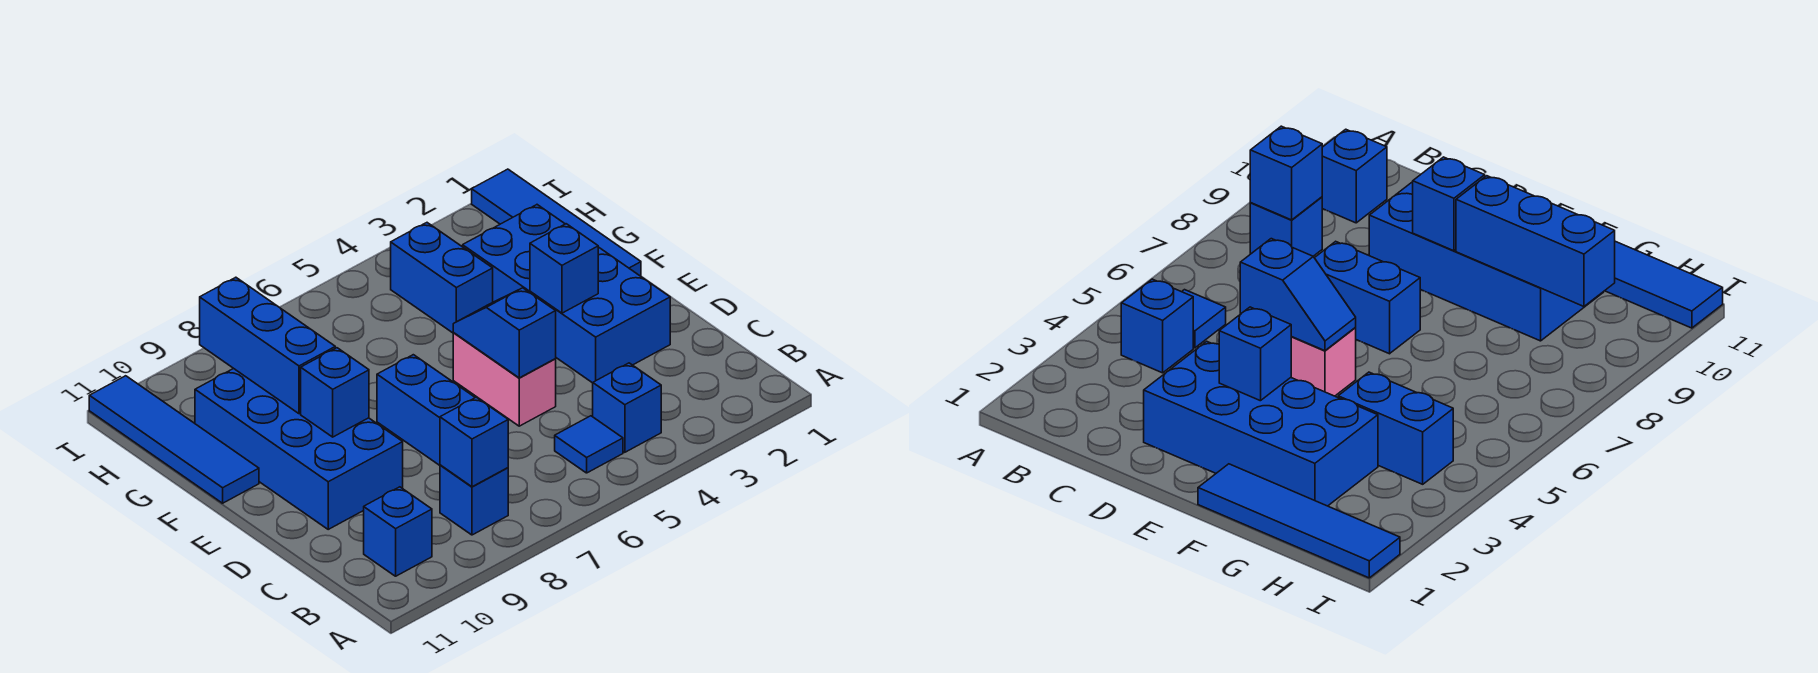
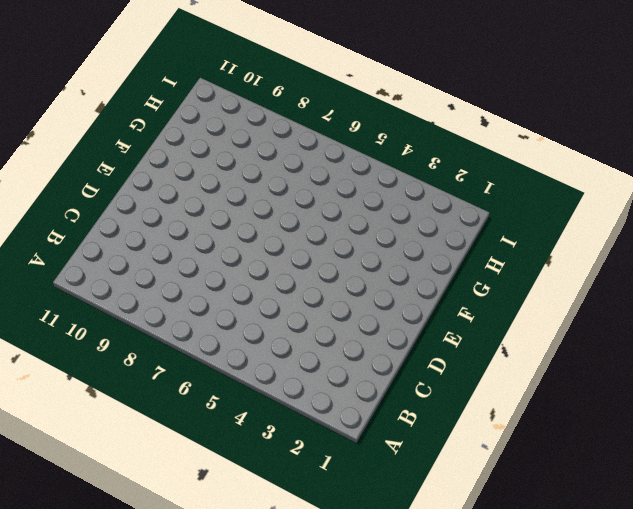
none -> blue brick B4 level 1
none -> blue tile B5 level 1
none -> blue brick B8 level 1

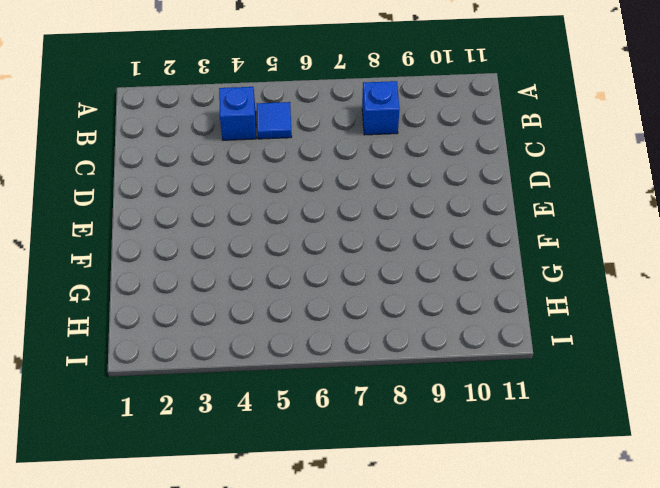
none -> blue brick B10 level 1
none -> blue brick D2:G3 level 1
none -> pink brick D5:E5 level 1

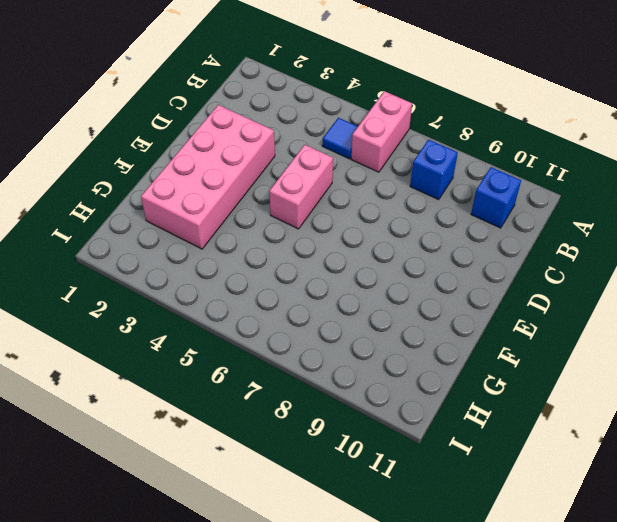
pink brick A6:B6 level 1 -> none
pink brick D2:G3 level 1 -> blue brick D2:G3 level 1
none -> blue brick B4 level 1
none -> blue brick D7:E7 level 1
none -> blue brick D9:G10 level 1

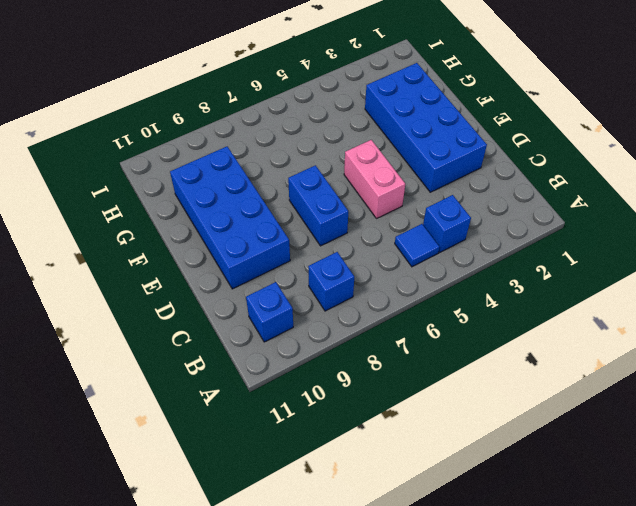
none -> blue tile F1:I1 level 1
none -> blue tile F11:I11 level 1
none -> blue brick G4:H4 level 1

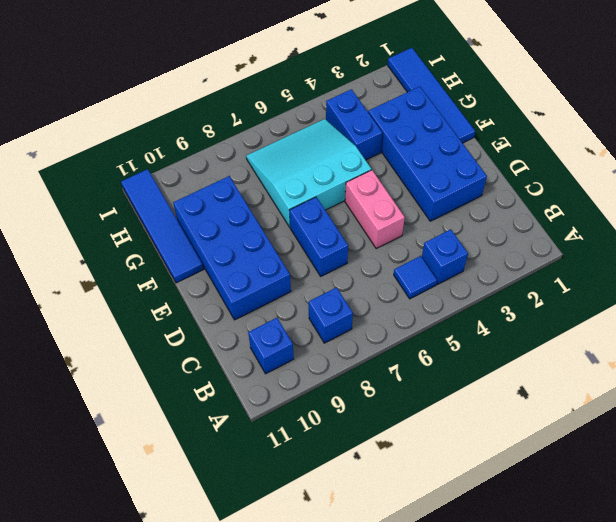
cyan slope F5:H7 level 1 top F -> none
none -> blue brick B8 level 2
none -> blue slope D5:E5 level 2 top D
none -> blue brick E3 level 2

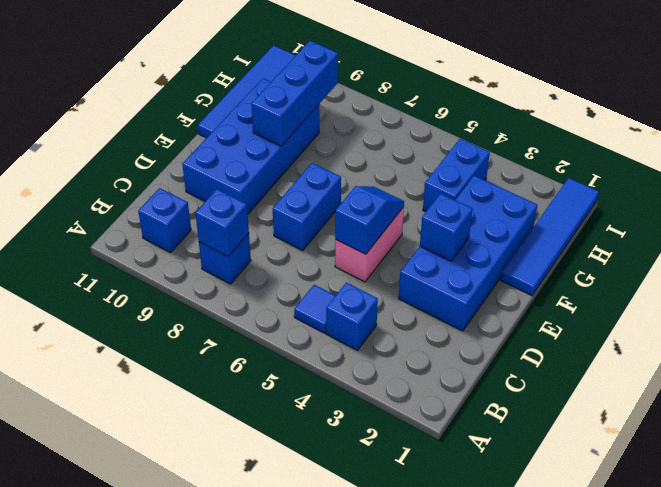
none -> blue brick E9 level 2

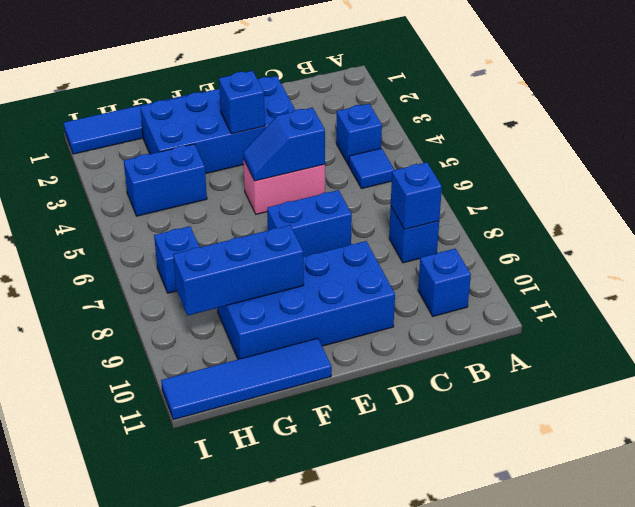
blue brick H7 level 1 -> blue brick E9 level 2

